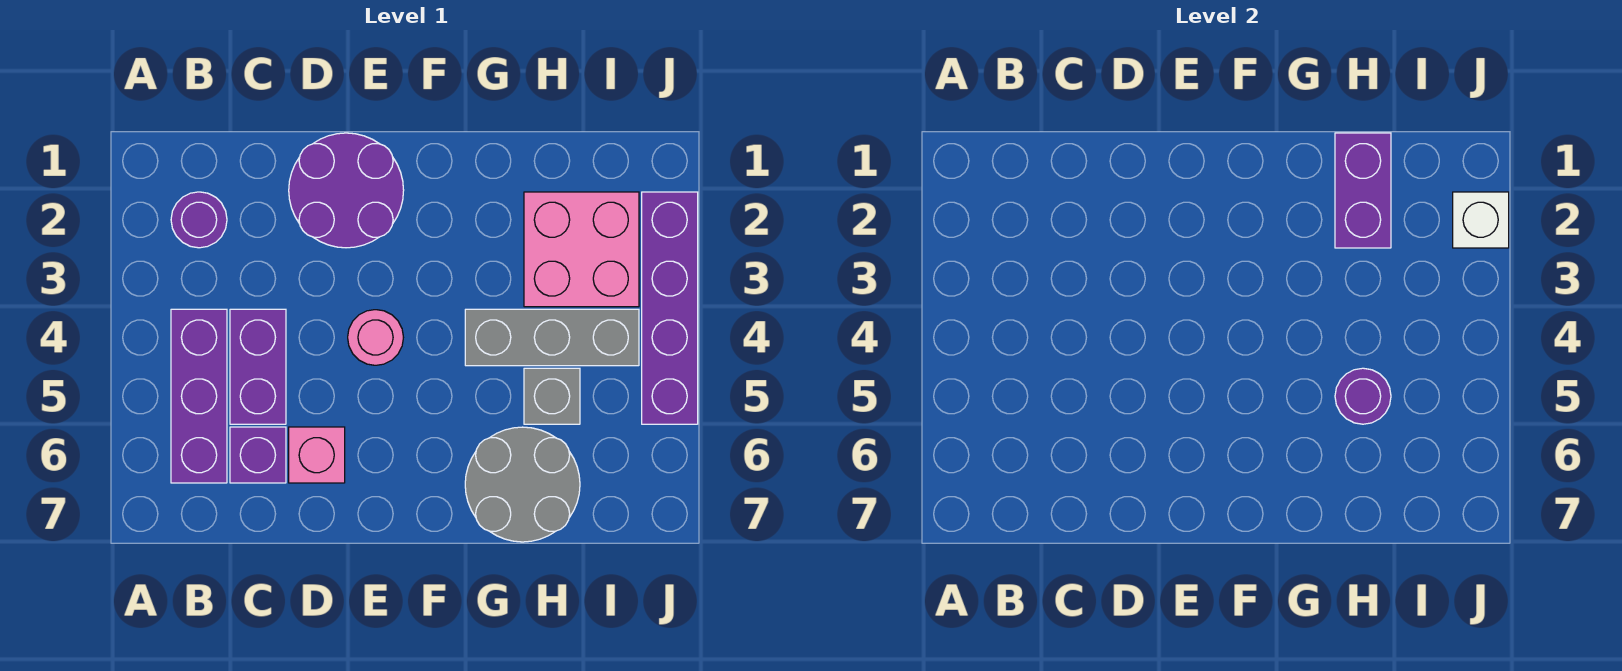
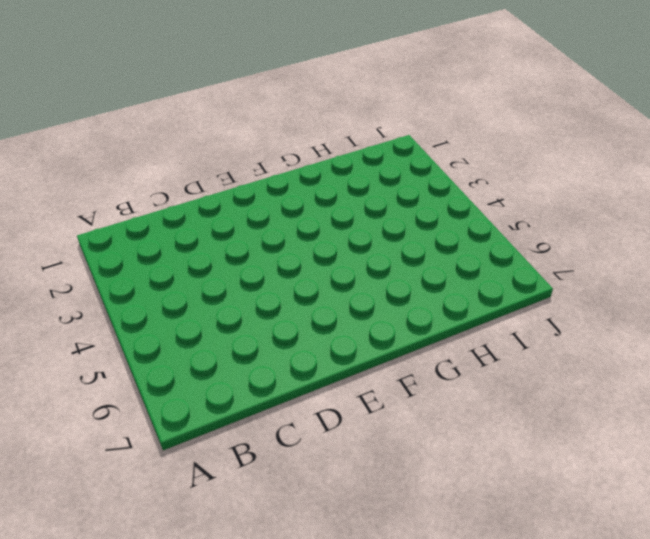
none -> purple round brick B2 level 1
none -> purple brick B4:B6 level 1
none -> purple brick C4:C5 level 1

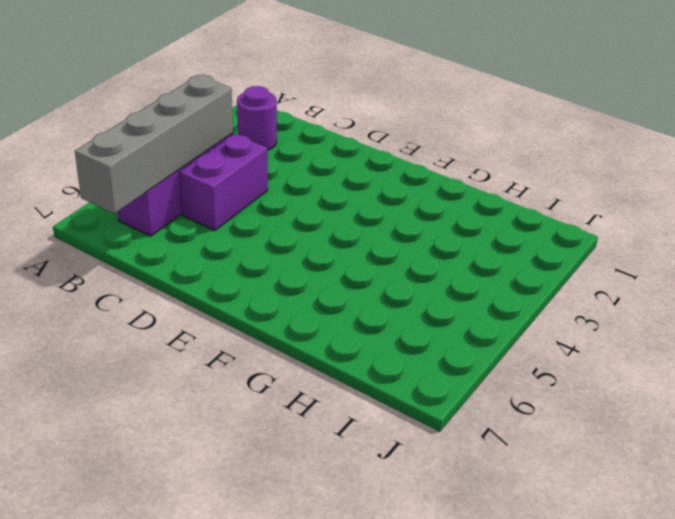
grey brick B4:B7 level 2 -> none
none -> purple brick C6 level 1
none -> purple round brick D1:E2 level 1
none -> pink brick D6 level 1

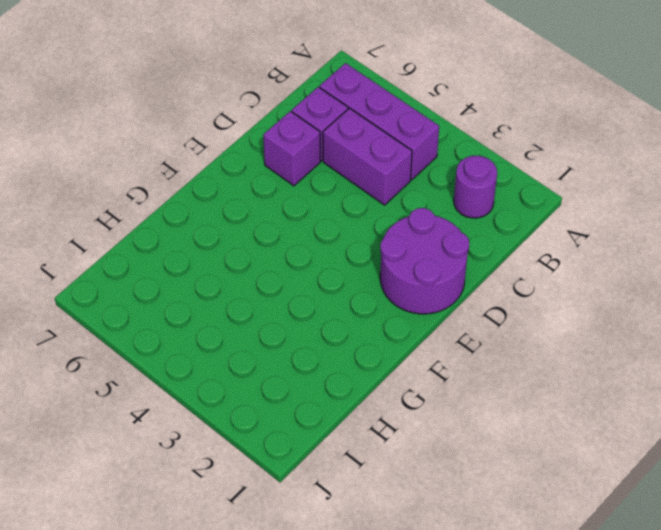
purple brick D6 level 1 -> pink brick D6 level 1
none -> pink round brick E4 level 1
none -> grey brick G4:I4 level 1
none -> grey round brick G6:H7 level 1

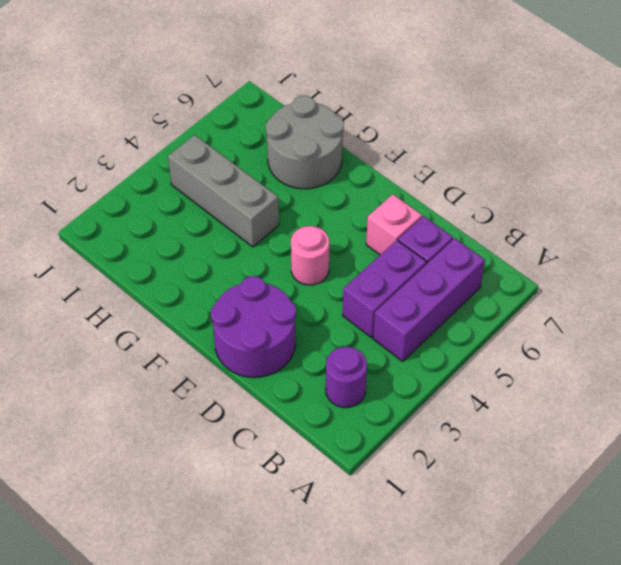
none -> pink brick H2:I3 level 1
none -> grey brick H5 level 1
none -> purple brick J2:J5 level 1

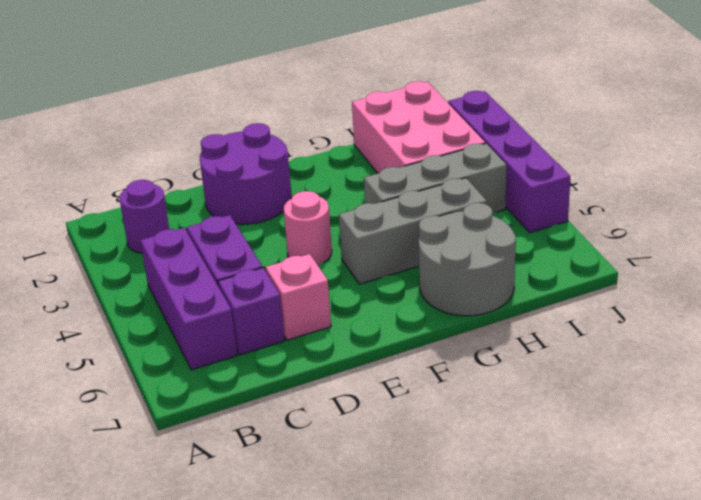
grey brick F5:H5 level 1 -> grey brick H5 level 1
pink brick H1:I3 level 1 -> pink brick H2:I3 level 1
none -> purple brick H1:H2 level 2
none -> purple round brick H5 level 2
none -> white brick J2 level 2

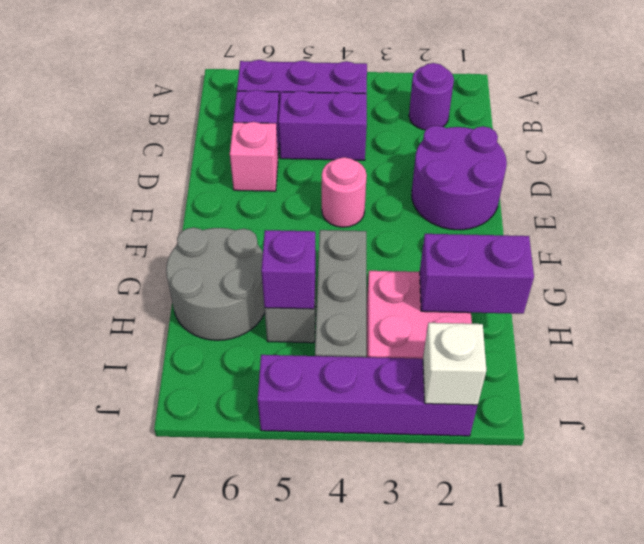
purple brick H5 level 2 -> purple round brick H5 level 2

